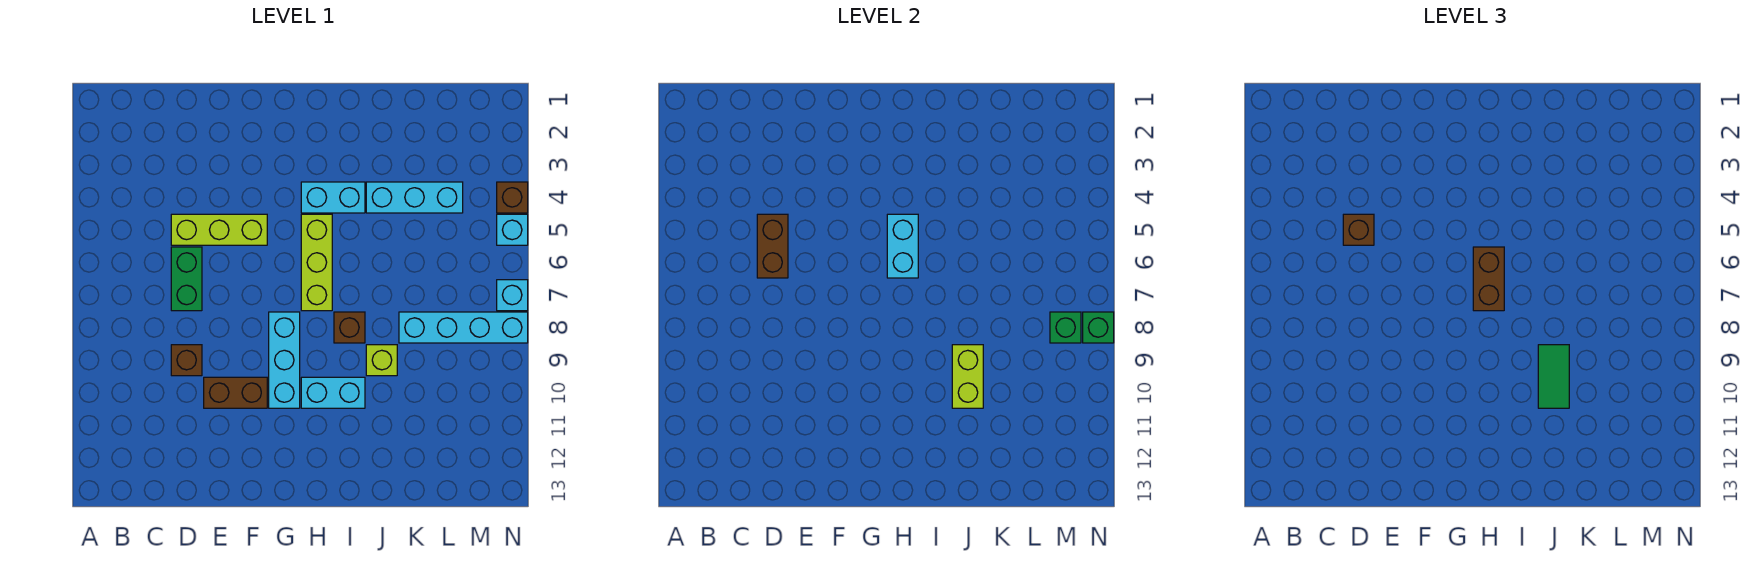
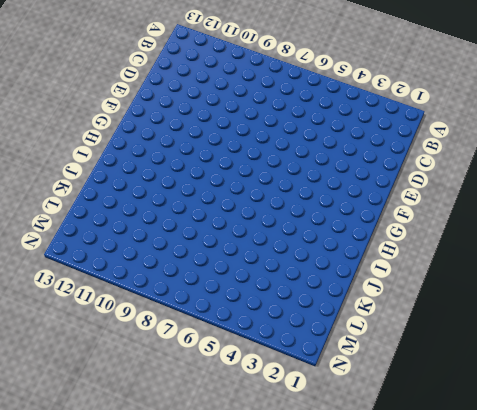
none -> lime brick D5:F5 level 1
none -> green brick D6:D7 level 1
none -> brown brick D9 level 1

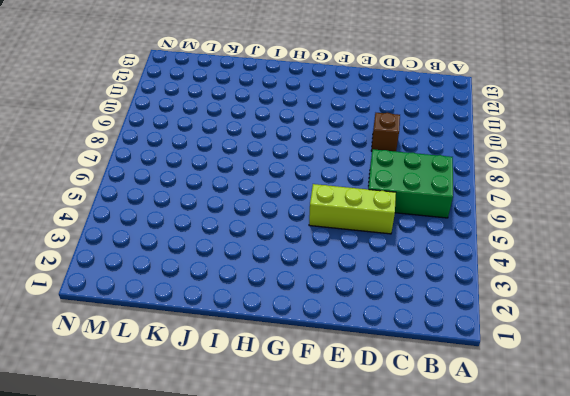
green brick B6:D7 level 1 -> green brick D6:D7 level 1
none -> brown brick E10:F10 level 1
none -> cyan brick G8:G10 level 1
none -> cyan brick H4:I4 level 1

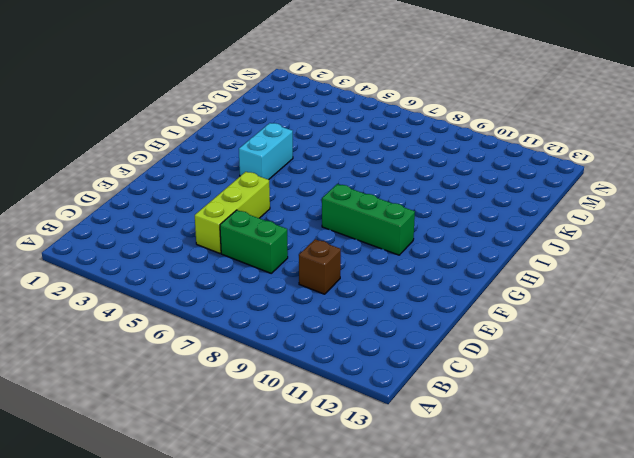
green brick G8:G10 level 1 -> cyan brick G8:G10 level 1
none -> brown brick E10:F10 level 1
none -> lime brick H5:H7 level 1
none -> cyan brick H10:I10 level 1

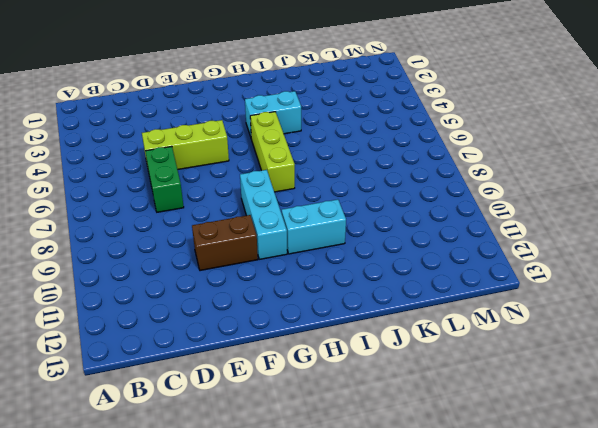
none -> brown brick D9 level 1
none -> brown brick I8 level 1
none -> cyan brick J4:L4 level 1

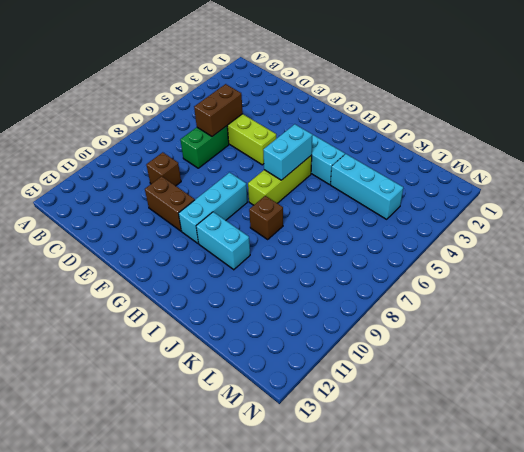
none -> lime brick J9 level 1
none -> cyan brick K8:N8 level 1
none -> brown brick N4 level 1

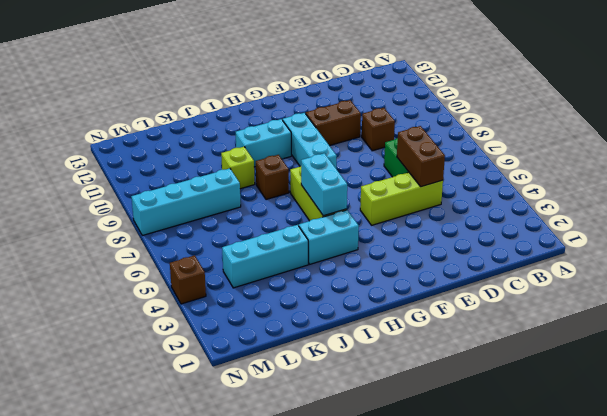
none -> cyan brick N5 level 1
none -> cyan brick N7 level 1
none -> lime brick J9:J10 level 2

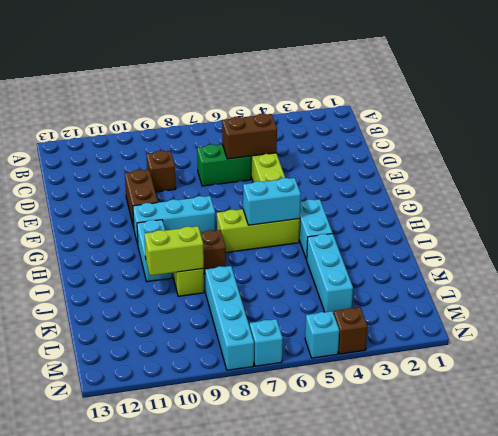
none -> green brick M8 level 2
none -> green brick N8 level 2
none -> brown brick D5 level 3

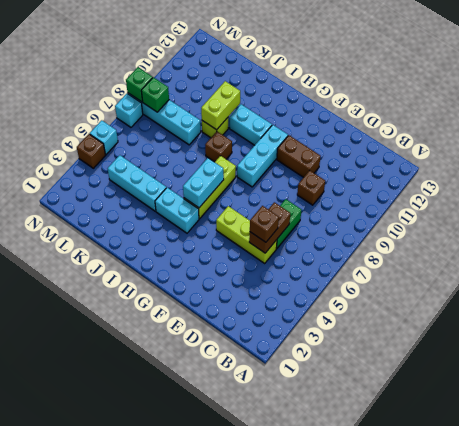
none -> brown brick H6:H7 level 3
none -> green tile J9:J10 level 3

